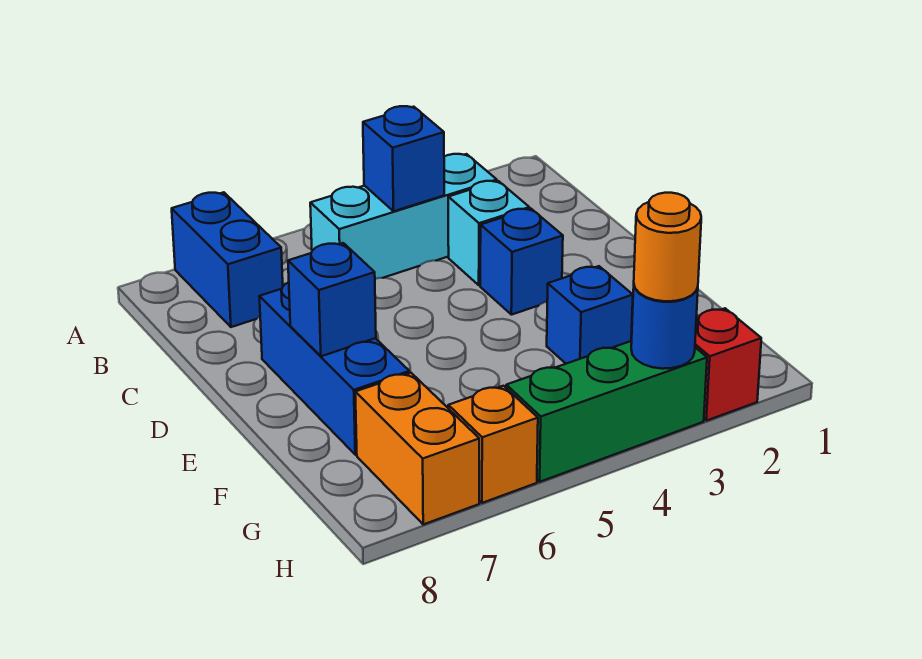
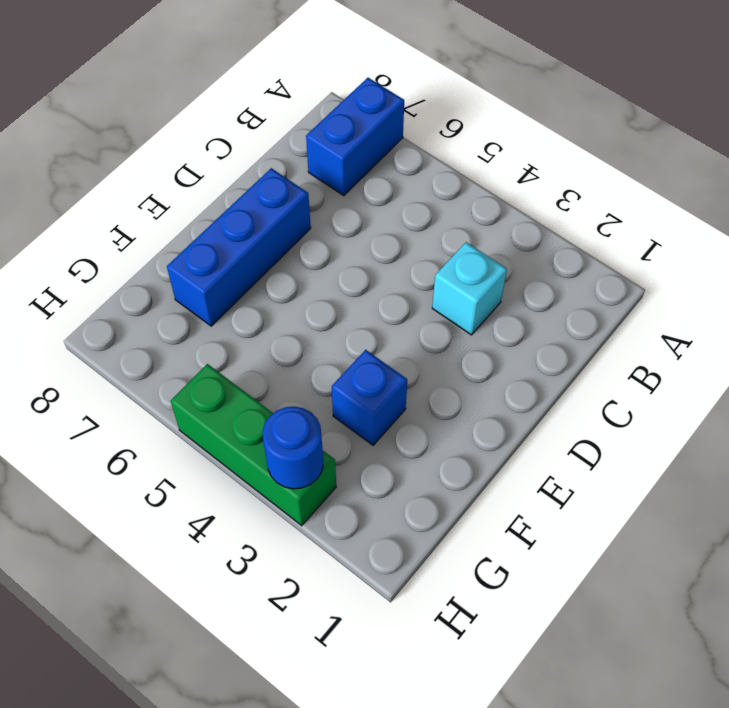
none -> cyan brick B3:B5 level 1
none -> blue brick D3 level 1
none -> orange brick G7:H7 level 1

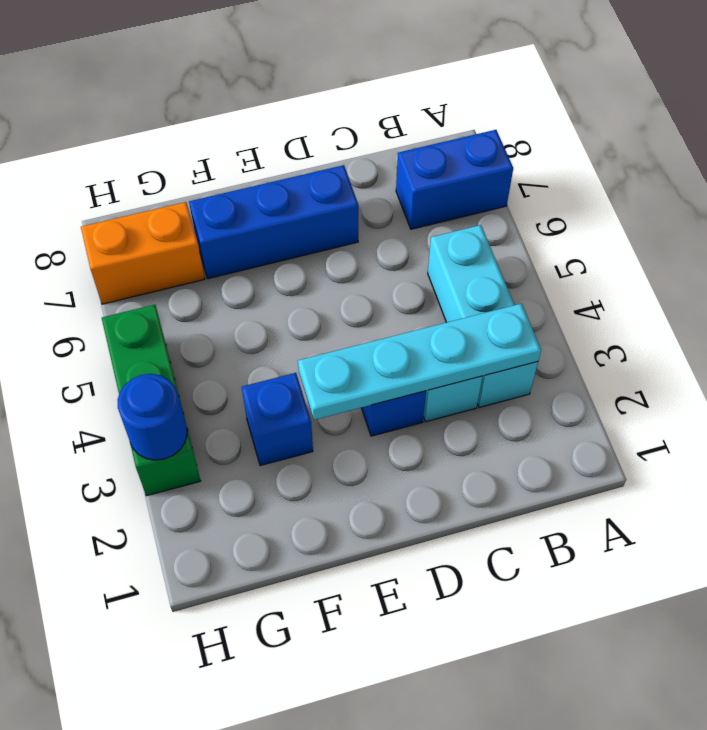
cyan plate B3:E3 level 2 -> none
none -> red brick H2 level 1
none -> orange brick H6 level 1
none -> blue brick B4 level 2

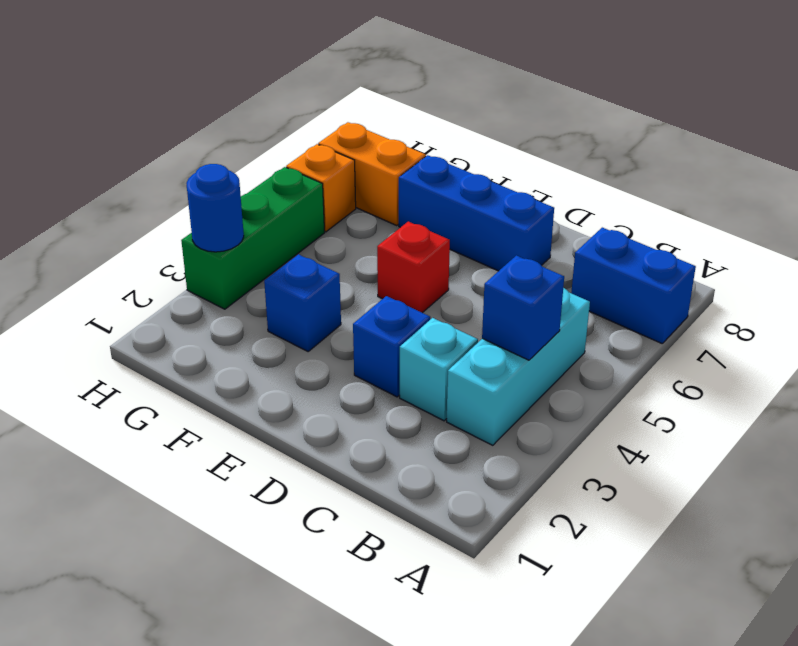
red brick E5 level 1 -> red brick H2 level 1
none -> blue brick E7 level 2
none -> orange round brick H3 level 3

